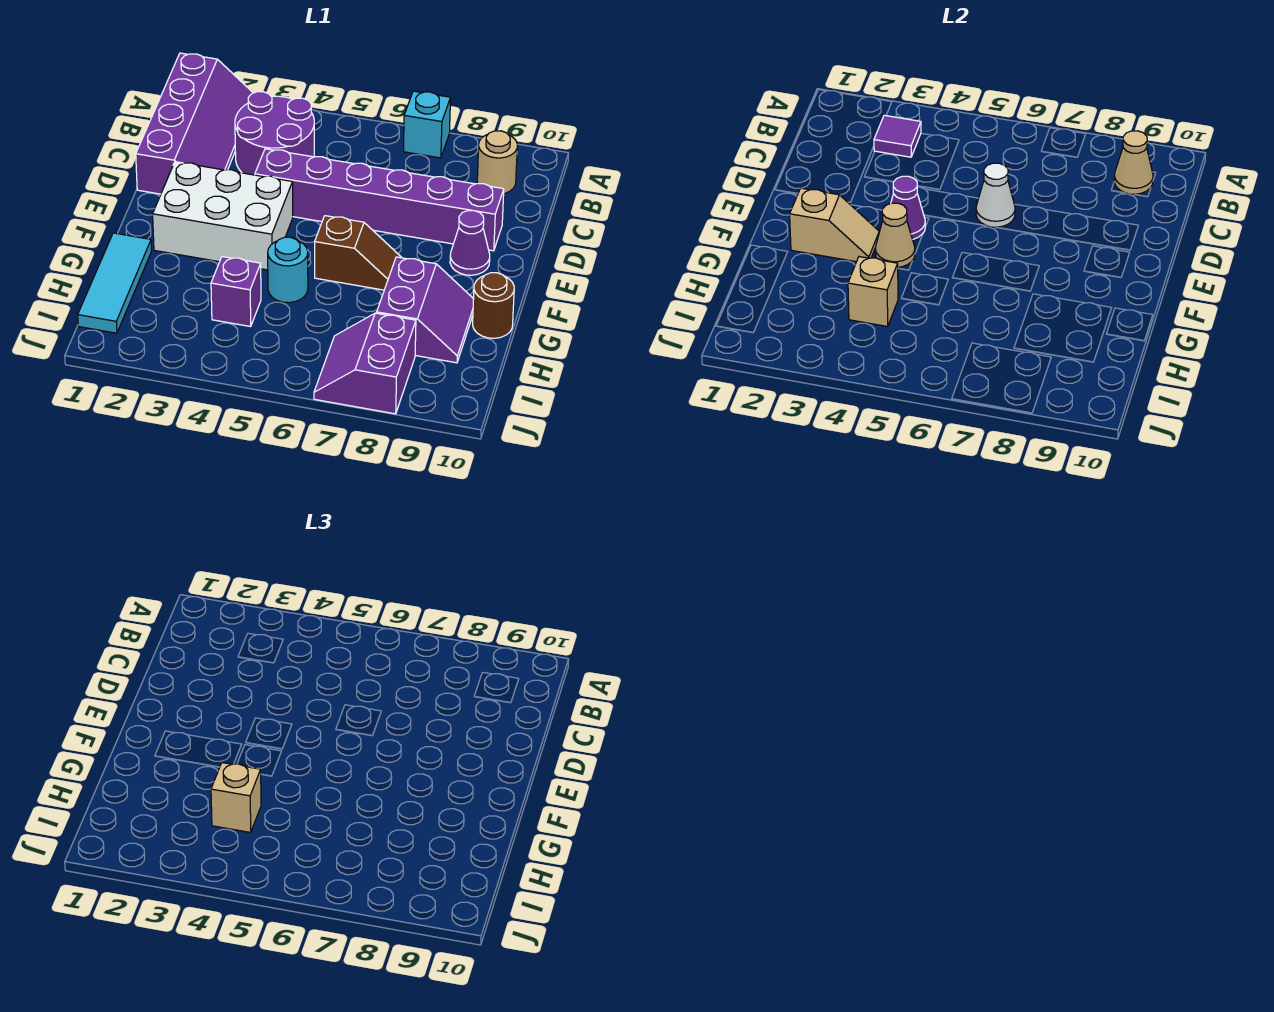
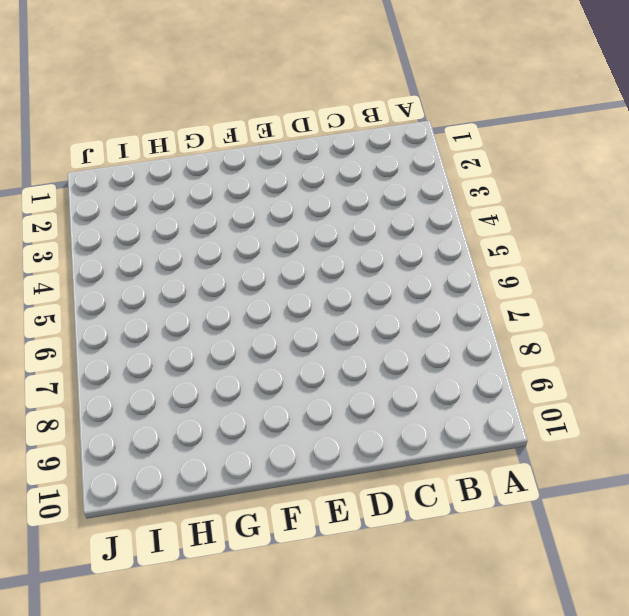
none -> purple slope A1:D2 level 1 top 1
none -> cyan brick A7 level 1
none -> purple round brick B3:C4 level 1

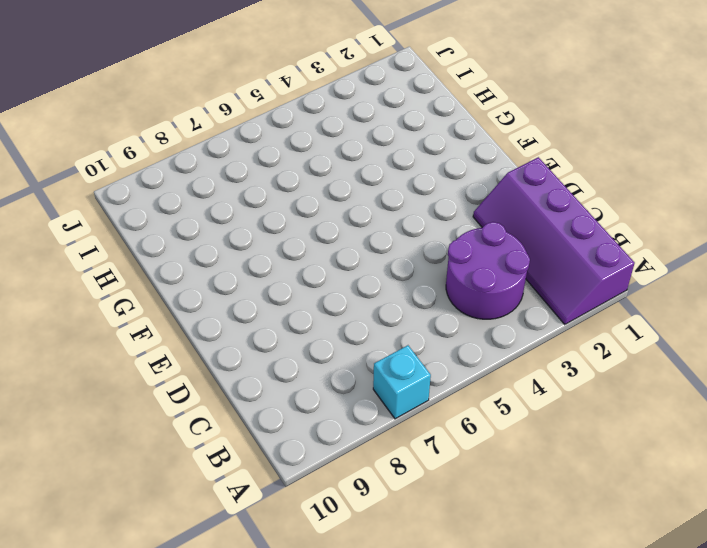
none -> tan round brick B9 level 1
none -> purple brick D4:D9 level 1
none -> white brick E2:F4 level 1

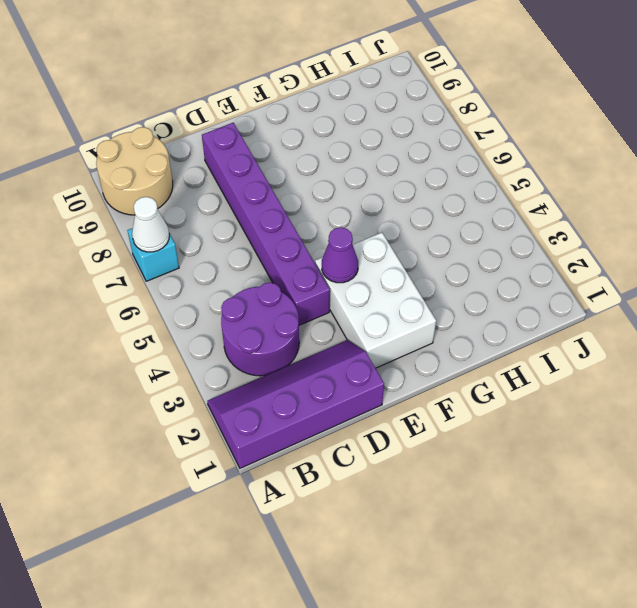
white cone A7 level 2 -> white cone D6 level 2
tan round brick A9:B10 level 1 -> tan round brick B9 level 1
none -> purple cone E9 level 1
none -> brown slope F6:F7 level 1 top 6
none -> cyan tile G1:I1 level 1

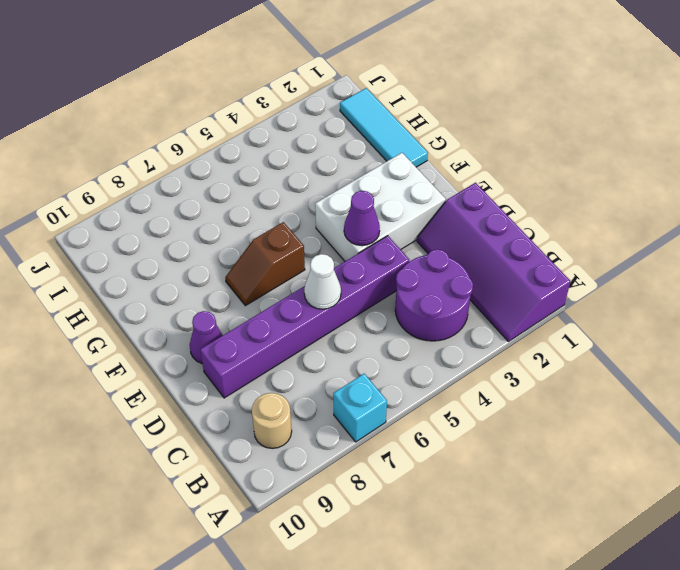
none -> cyan round brick G5 level 1
none -> purple slope G8:H9 level 1 top 8
none -> brown round brick G10 level 1

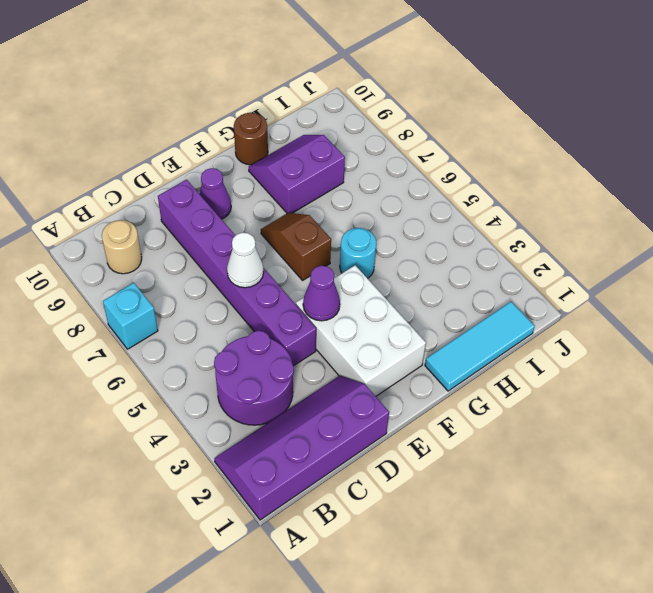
none -> purple brick H4 level 1
none -> purple slope I7:J8 level 1 top 8
none -> purple tile B3 level 2

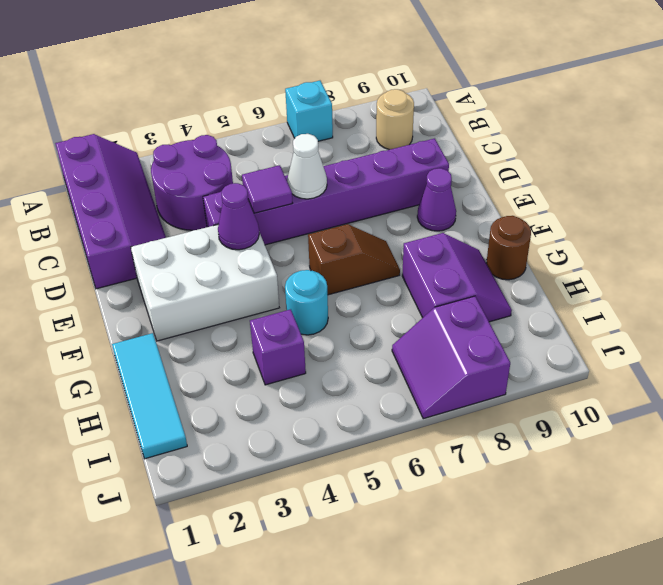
purple tile D5 level 2 -> purple tile B3 level 2
none -> tan cone B9 level 2
none -> tan slope F2:F3 level 2 top 2
none -> tan cone F4 level 2

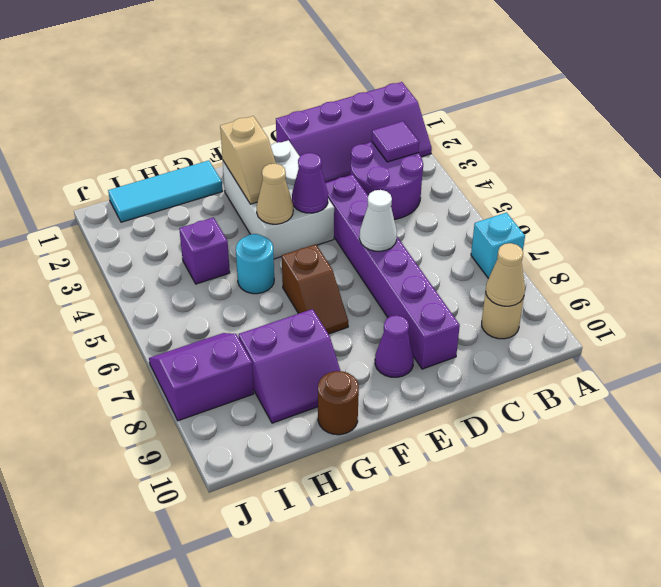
none -> tan brick H4 level 2
none -> tan brick H4 level 3

